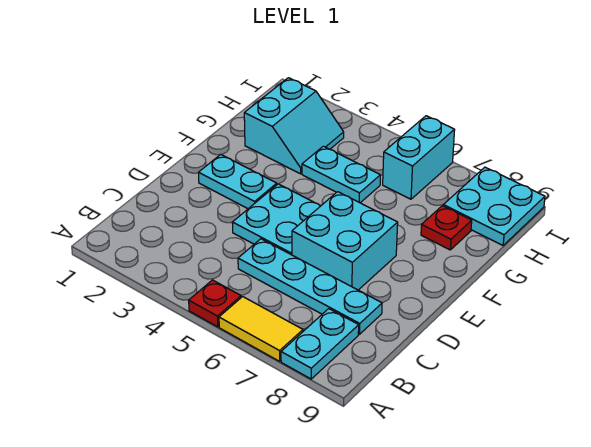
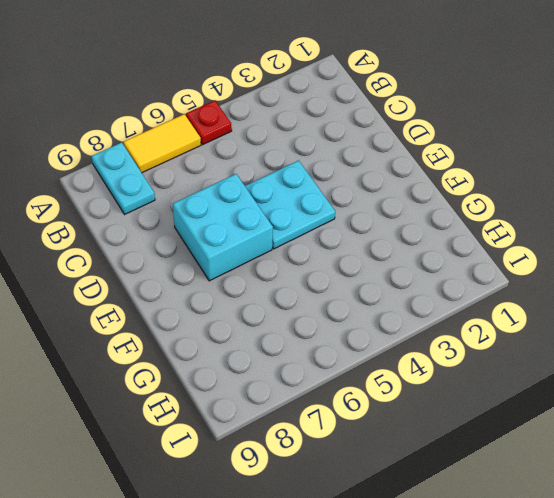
none -> cyan plate C5:C8 level 1
none -> cyan plate E2:E3 level 1
none -> cyan slope G2:H3 level 1 top 2

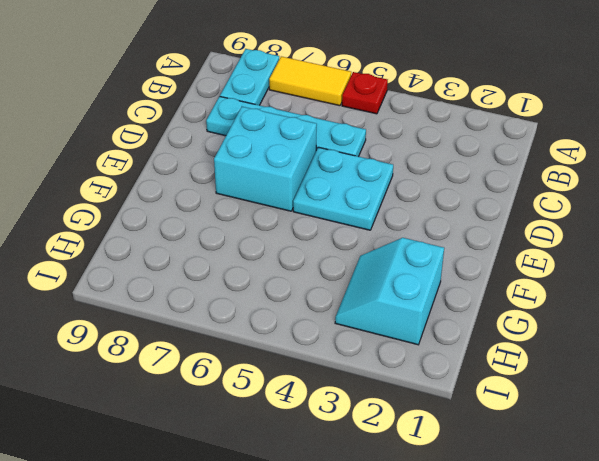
none -> cyan plate E2:E3 level 1
none -> cyan plate G4:G5 level 1
none -> red plate G8 level 1

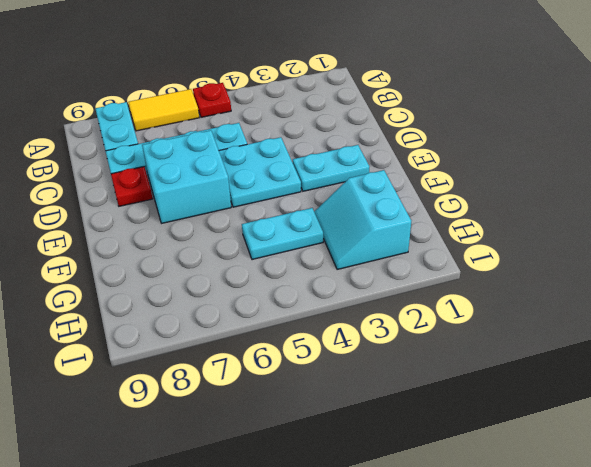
red plate D8 level 1 -> red plate G8 level 1
none -> cyan brick H6:I6 level 1
none -> cyan plate H8:I9 level 1

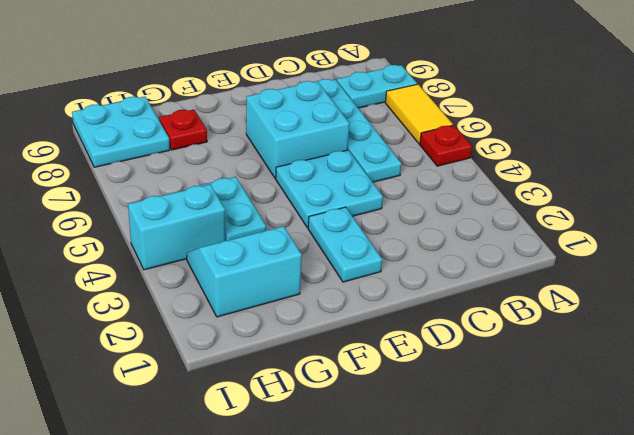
cyan brick H4:I4 level 1 -> cyan brick H6:I6 level 1

